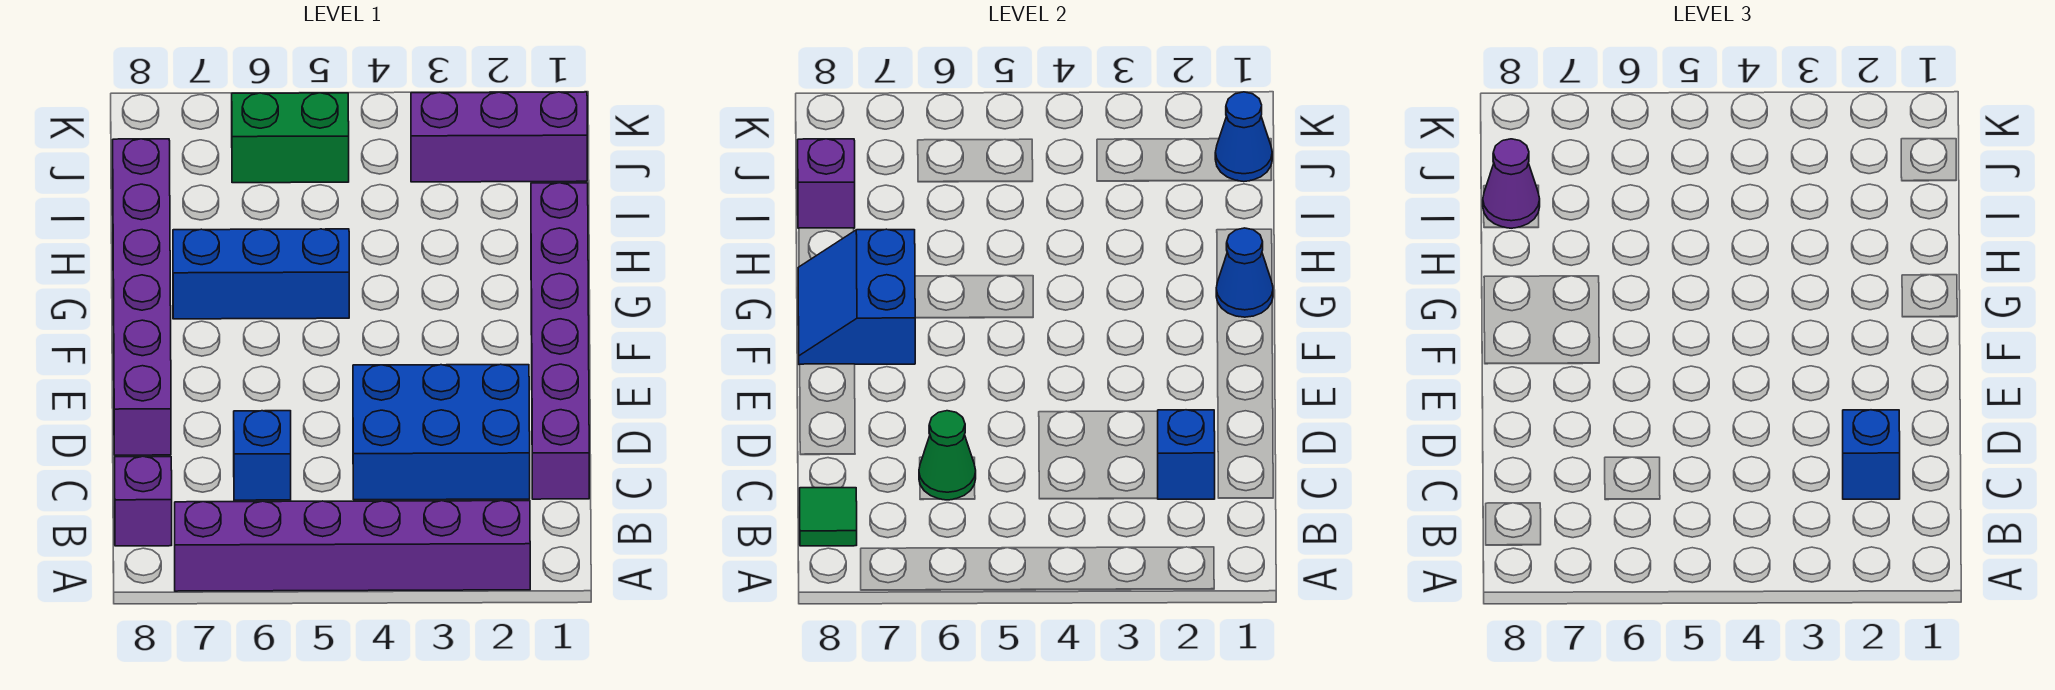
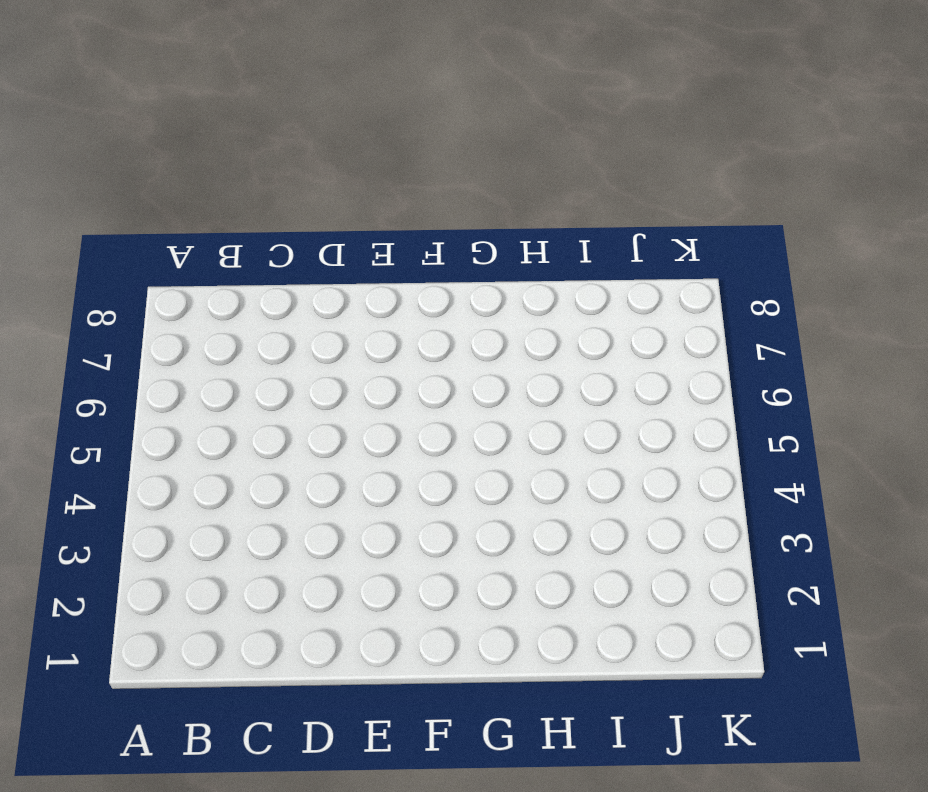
none -> purple brick A2:A7 level 1
none -> purple brick B8 level 1
none -> purple brick C1:H1 level 1

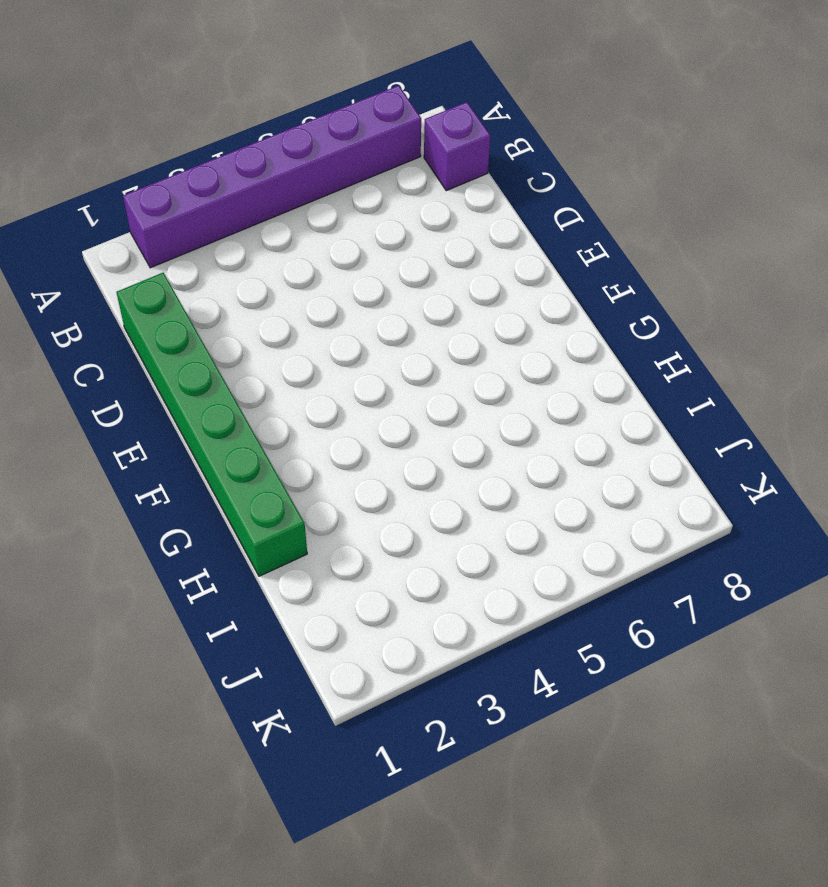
green brick C1:H1 level 1 -> purple brick C1:H1 level 1
none -> blue brick C2:D4 level 1
none -> blue brick C6 level 1
none -> purple brick D8:I8 level 1

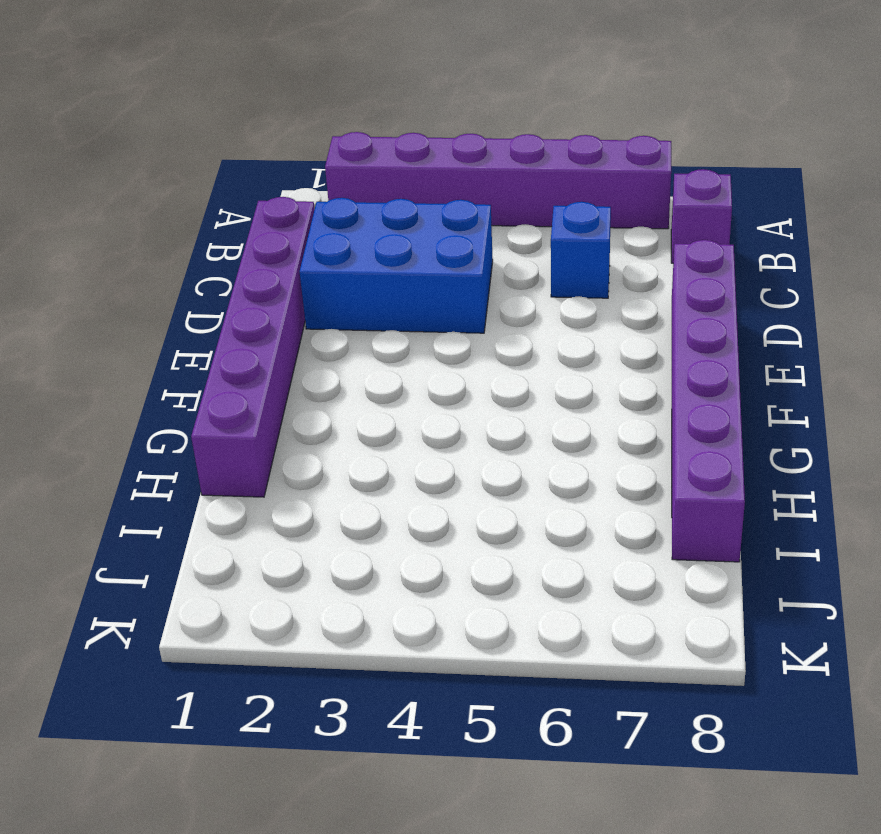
none -> blue brick G5:G7 level 1
none -> purple brick J1:J3 level 1
none -> green brick J5:J6 level 1

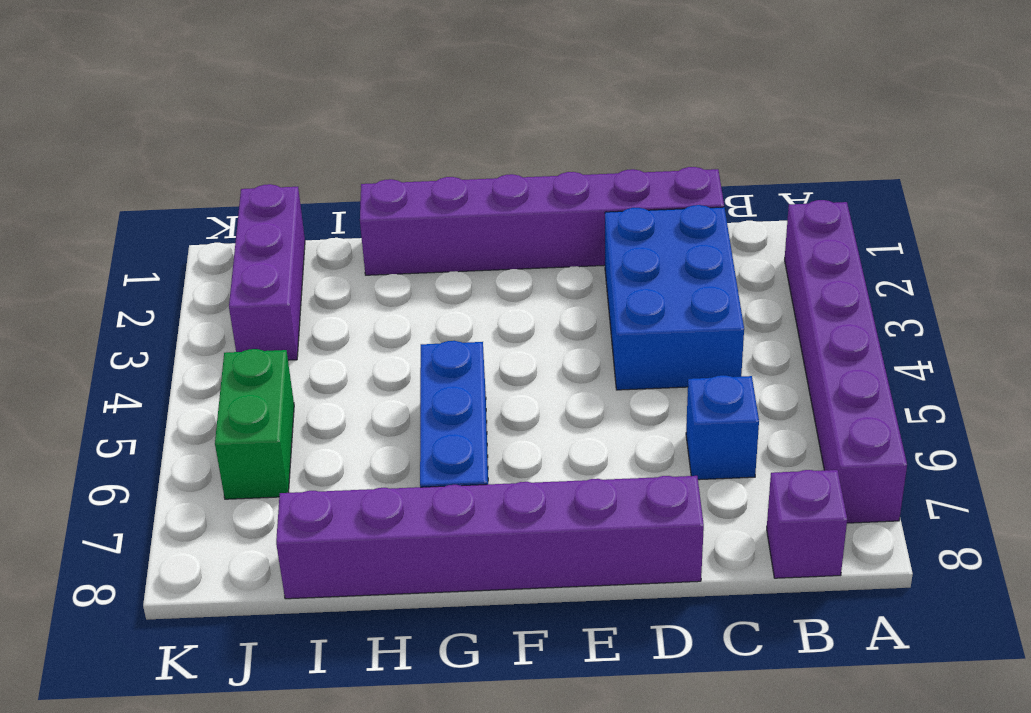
none -> green tile B8 level 2
none -> blue brick C2 level 2
none -> green cone C6 level 2

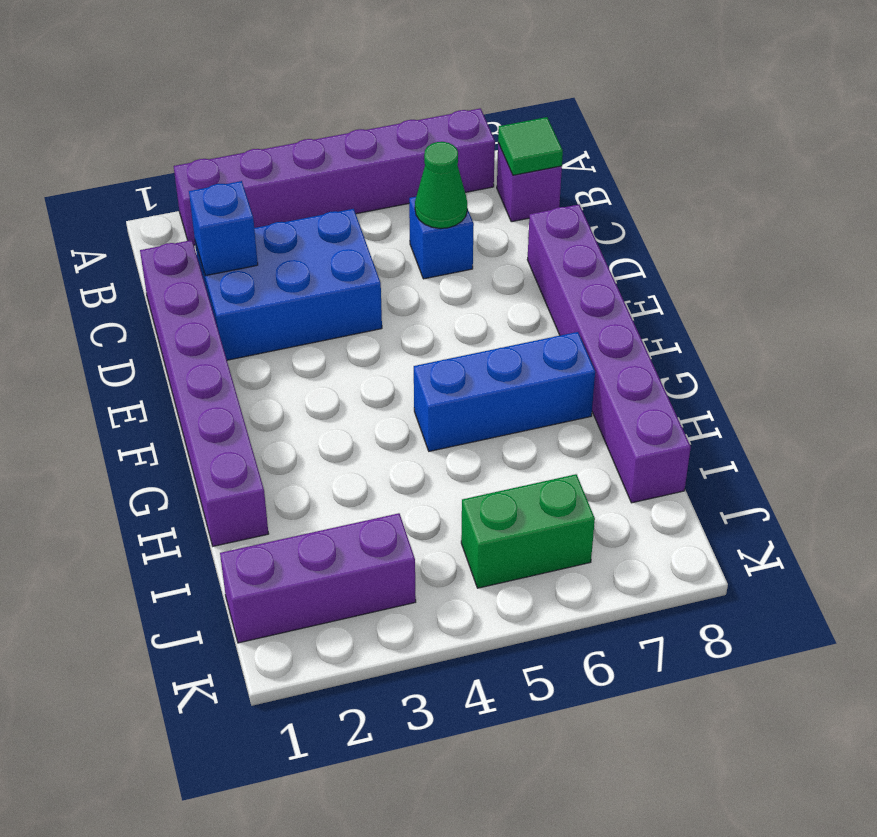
none -> blue slope F7:G8 level 2 top 7
none -> blue cone G1 level 2
none -> purple brick I8 level 2

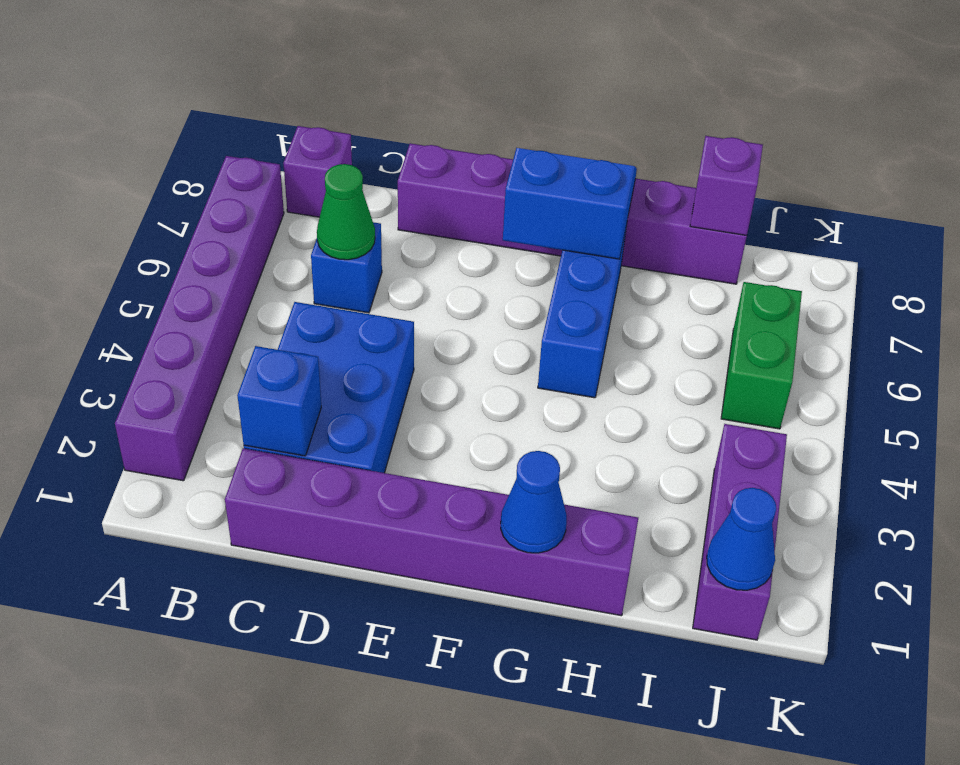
none -> green tile B8 level 2
none -> blue brick C2 level 3
none -> purple cone I8 level 3

